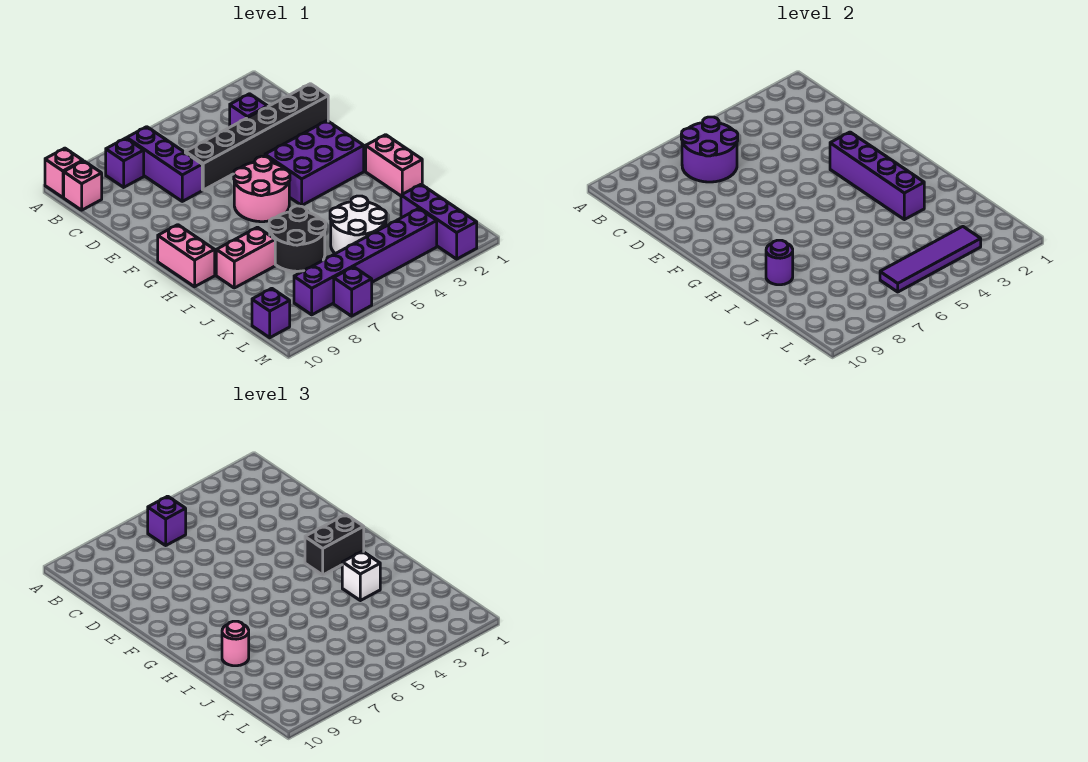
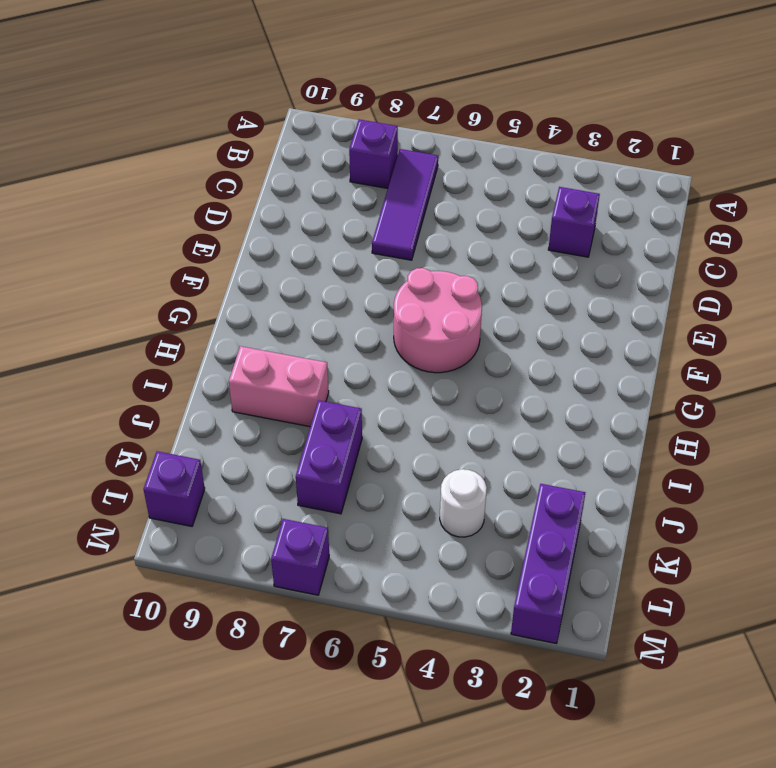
purple tile B7:D7 level 1 -> purple brick B7:D7 level 1
purple brick J7:K7 level 1 -> black round brick I6:J7 level 1
white round brick K4 level 1 -> white round brick J4:K5 level 1
none -> pink brick A10 level 1
none -> pink brick B10 level 1
none -> black brick D1:D6 level 1

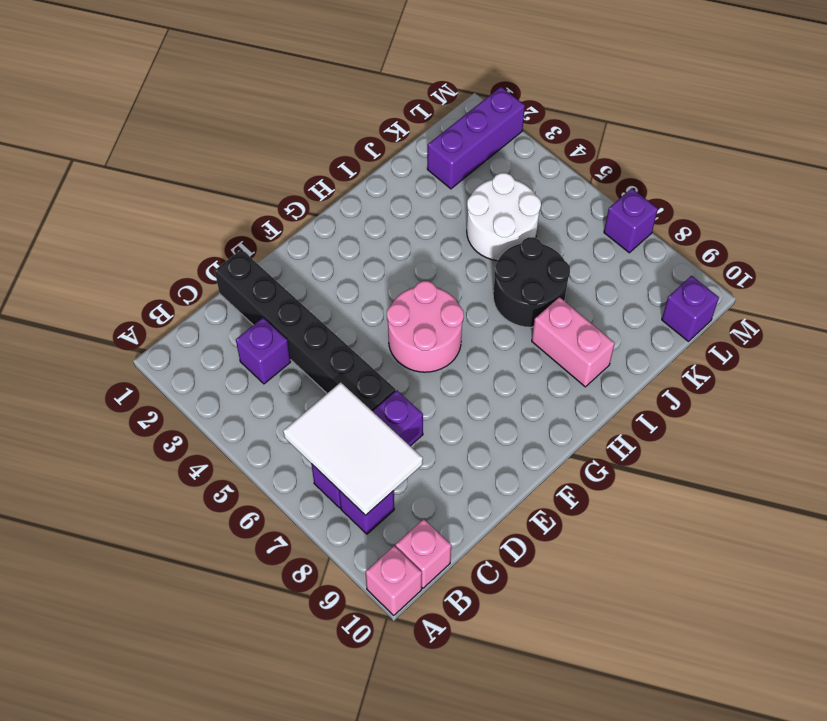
white tile B6:C8 level 2 -> purple round brick B6:C7 level 2
none -> purple brick F2:G4 level 1
none -> pink brick G10:H10 level 1
none -> pink brick H1:I1 level 1

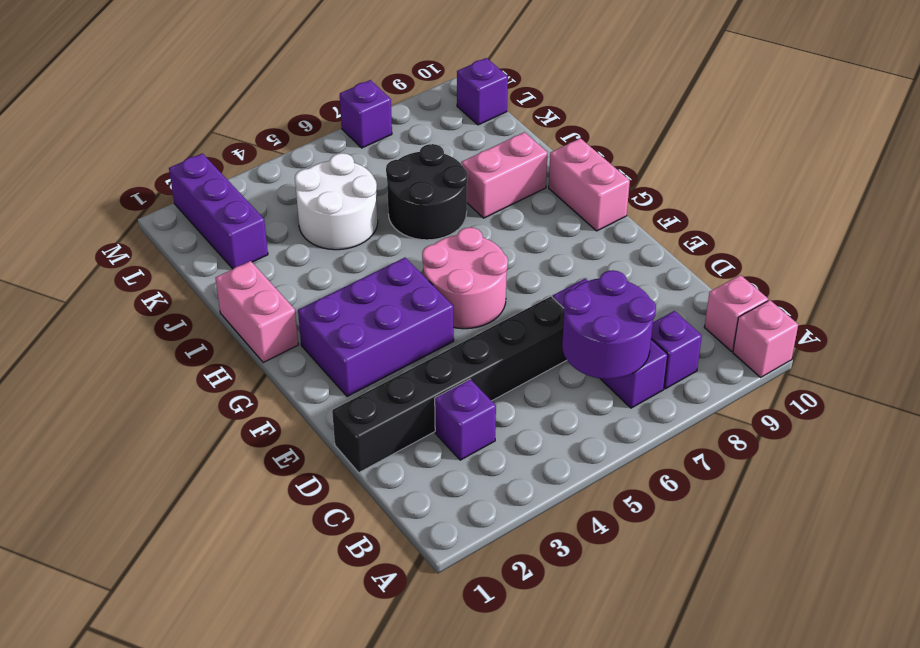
none -> purple brick L3:L8 level 1
none -> purple brick F3:I3 level 2
none -> purple round brick I9 level 2

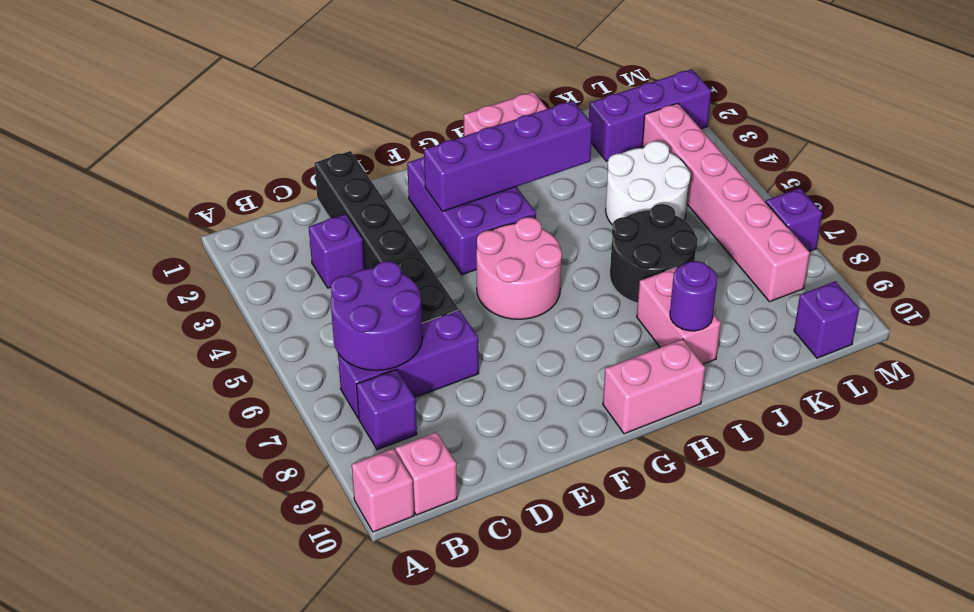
pink brick L3:L8 level 1 -> purple brick L3:L8 level 1
none -> purple tile L3:L6 level 2
none -> purple brick B6 level 3
none -> black brick G2:G3 level 3

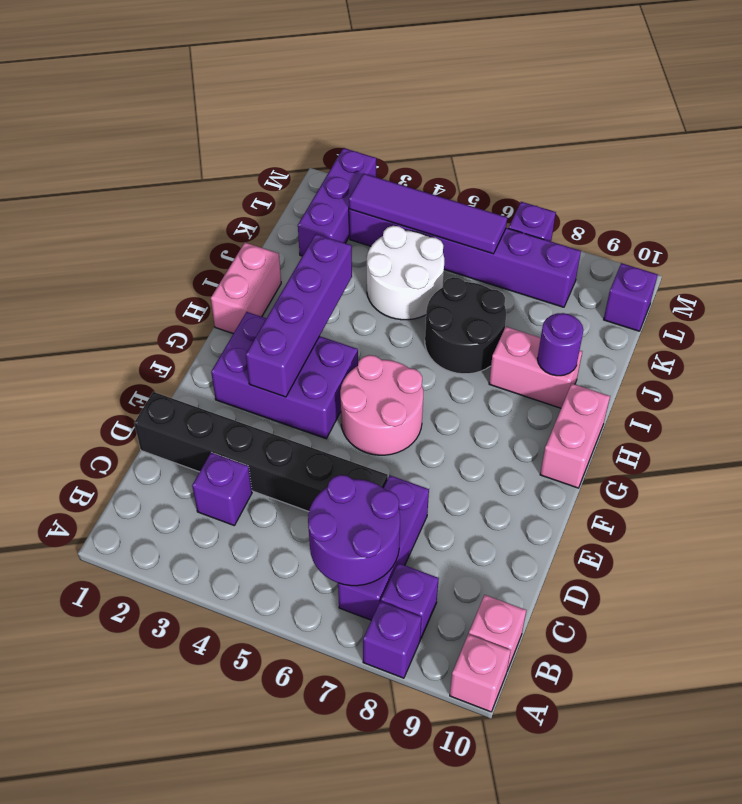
purple brick A8 level 1 -> purple brick B6 level 3
none -> black brick G2:G3 level 3
none -> white brick I3 level 3
none -> pink round brick I9 level 3

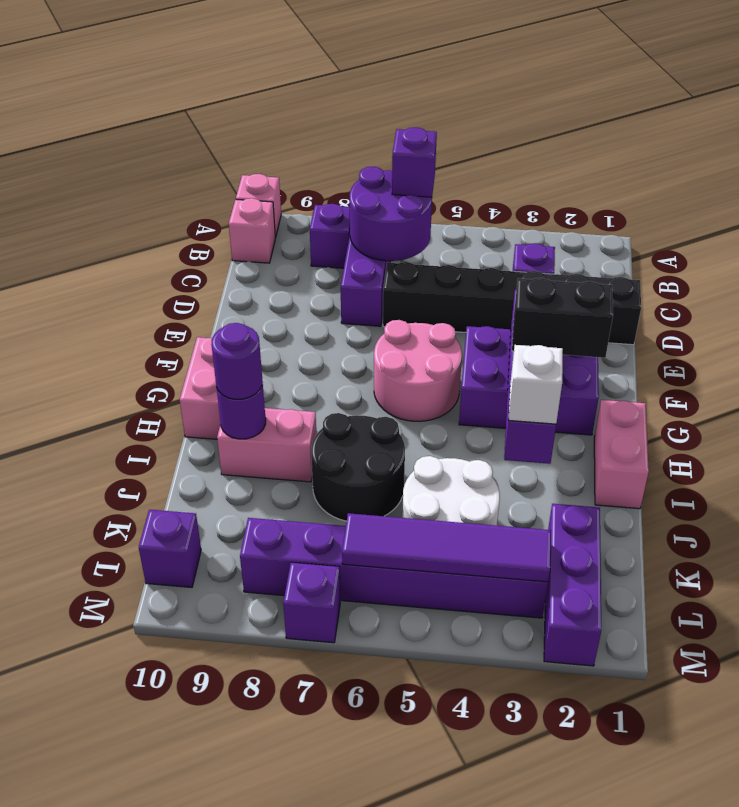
purple round brick I9 level 3 -> pink round brick I9 level 3

